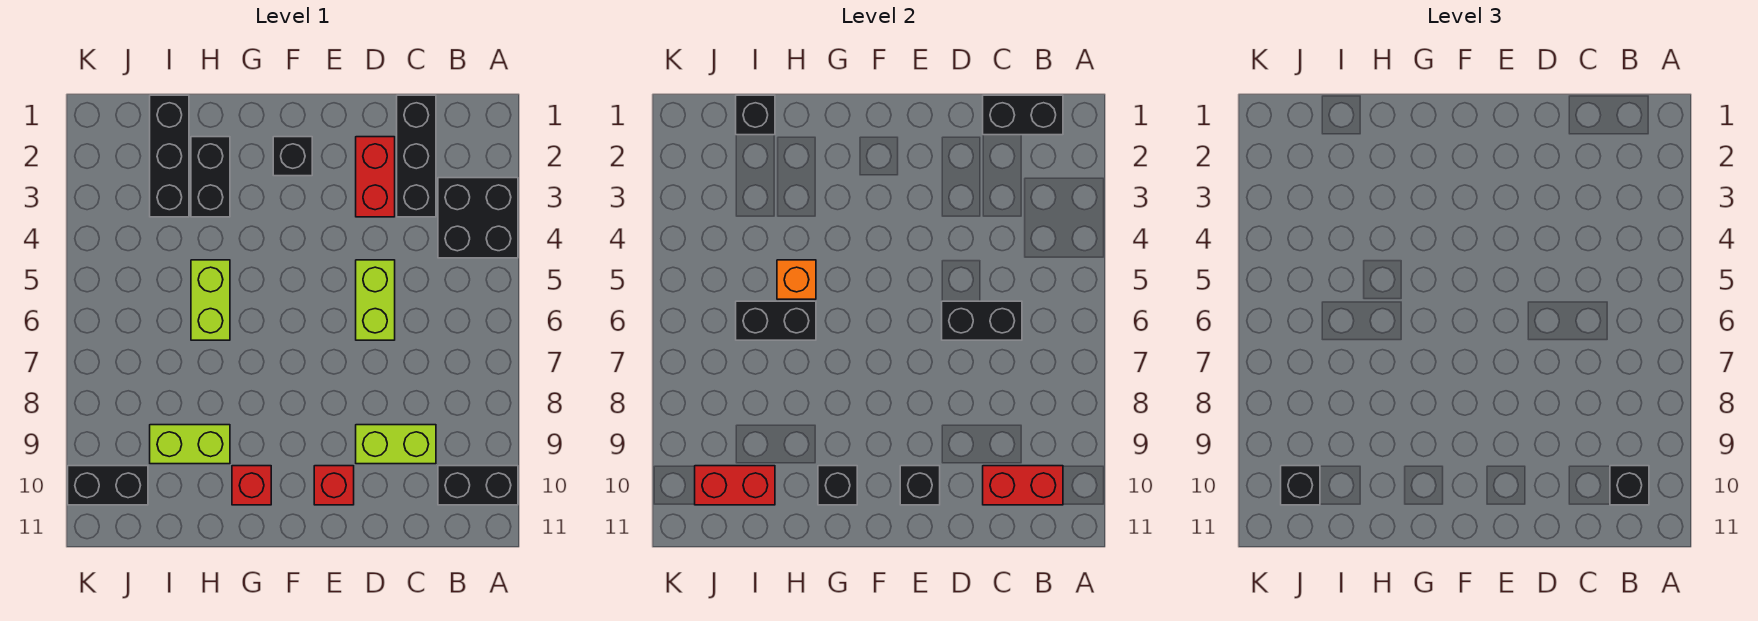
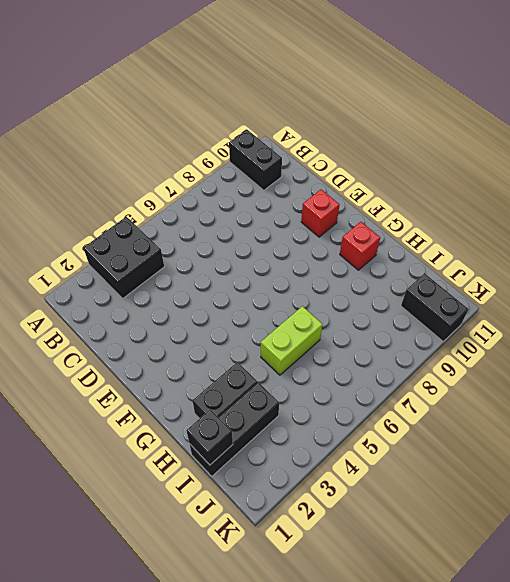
none -> black brick C1:C3 level 1
none -> lime brick C9:D9 level 1
none -> red brick D2:D3 level 1

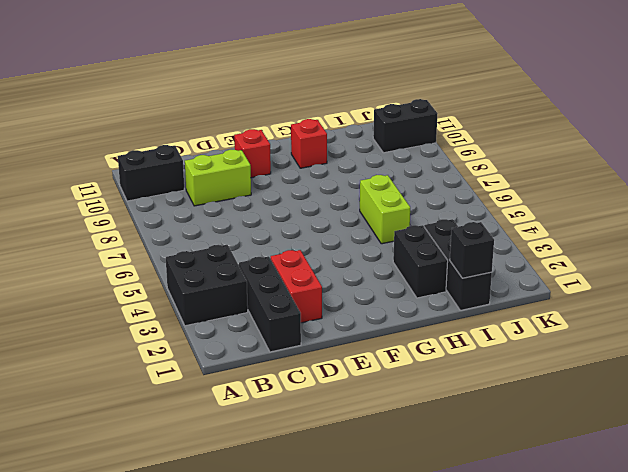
none -> lime brick D5:D6 level 1
none -> black brick F2 level 1
none -> lime brick H9:I9 level 1

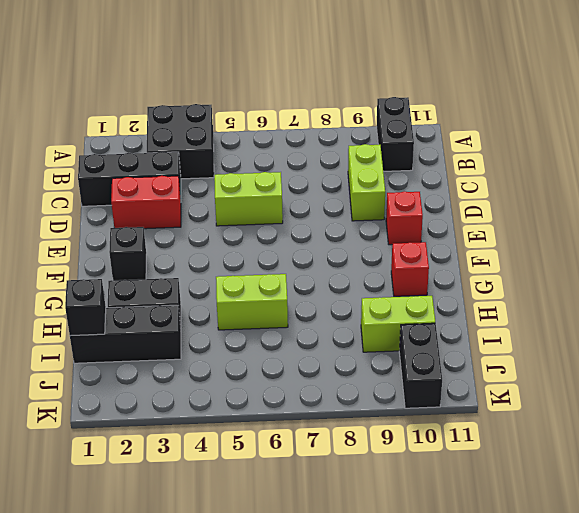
lime brick I9:I10 level 1 -> lime brick H9:I9 level 1
none -> black brick B1:C1 level 2
none -> red brick B10:C10 level 2
none -> black brick C6:D6 level 2

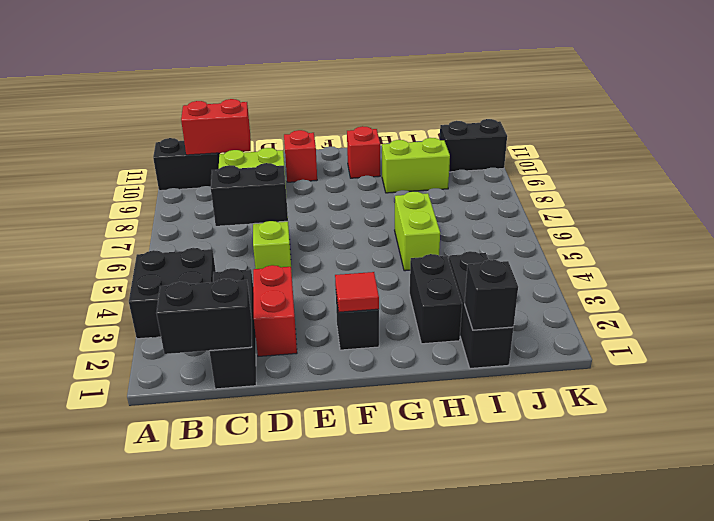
red tile F2 level 2 -> none
none -> black brick E10 level 2
none -> black brick G10 level 2
none -> orange brick H5 level 2

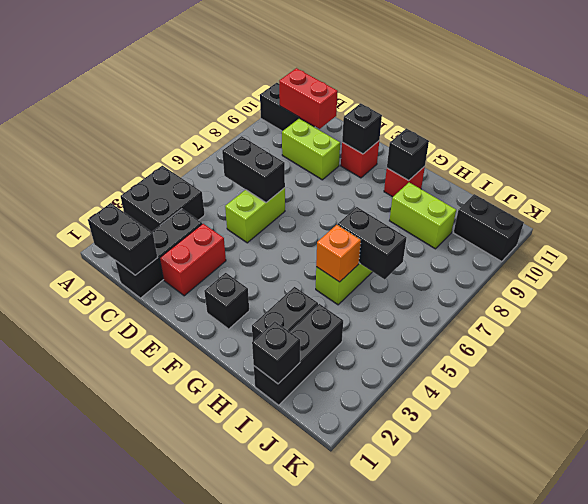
none -> red brick I10:J10 level 2
none -> black brick B10 level 3
none -> black brick J10 level 3

